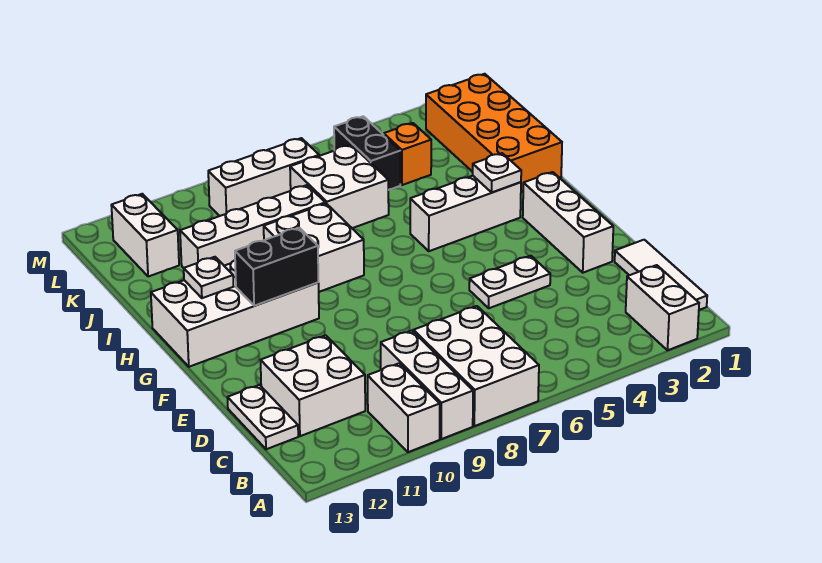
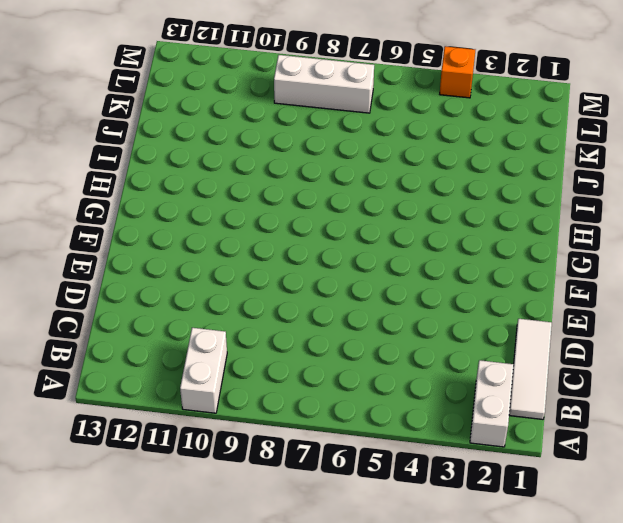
orange brick M4 level 1 -> orange brick K4 level 1
none -> white brick A7:C8 level 1
none -> white brick A9:C9 level 1
none -> white brick C11:D12 level 1

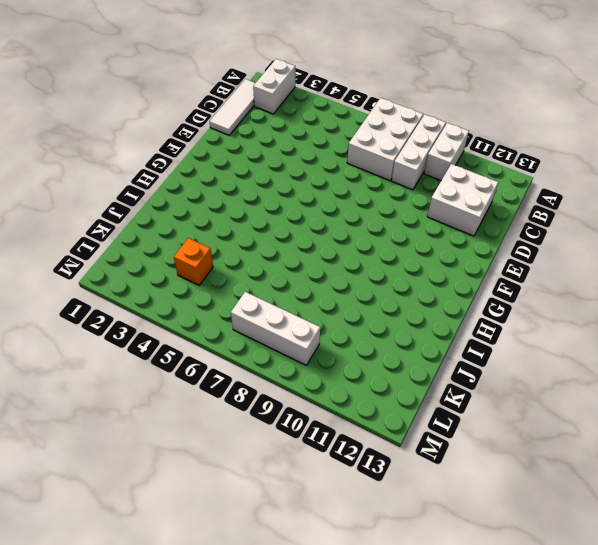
none -> white plate C13:D13 level 1
none -> white brick E2:G2 level 1
none -> white plate E4:E5 level 1

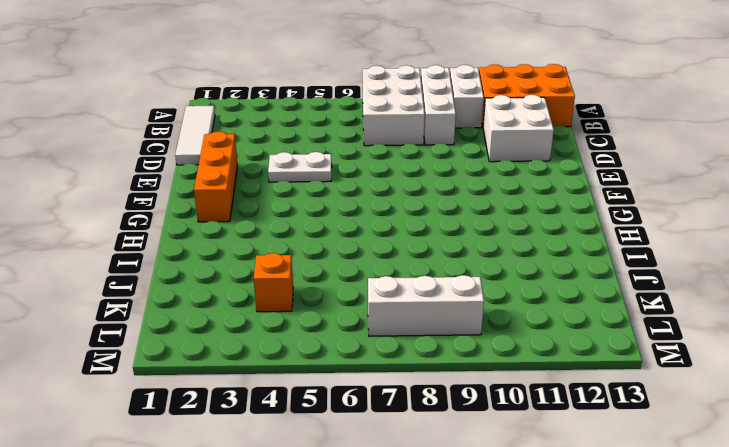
orange brick A11:B13 level 1 -> none
orange brick E2:G2 level 1 -> white brick E2:G2 level 1
none -> white brick A2:B2 level 1
none -> white plate C13:D13 level 1
none -> white brick G10:H13 level 1

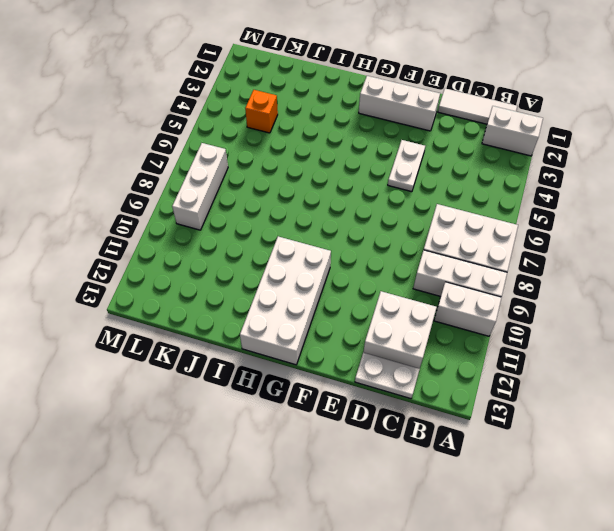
none -> white brick H3:H5 level 1
none -> white brick H8:I9 level 1
none -> orange brick I1:L2 level 1

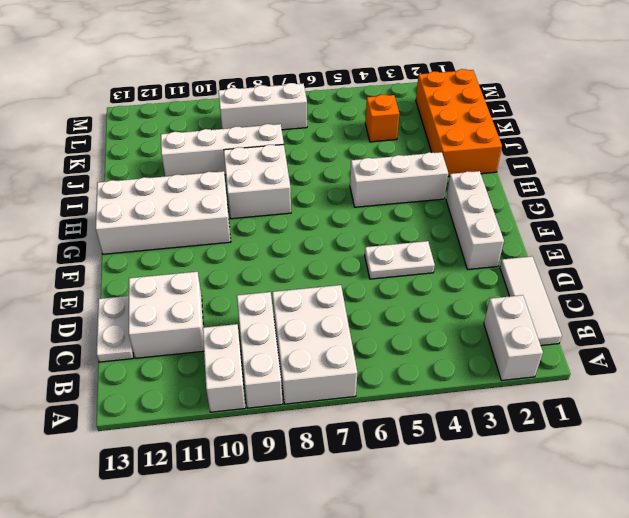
none -> white brick J6:K7 level 1
none -> black brick K5:L5 level 1
none -> white brick K12:L12 level 1

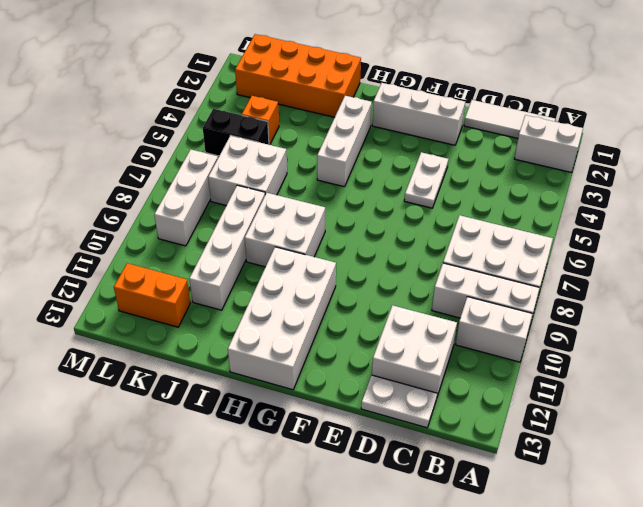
orange brick K12:L12 level 1 -> white brick K12:L12 level 1
none -> black brick G10:G11 level 2
none -> white plate H3 level 2
none -> white plate H12 level 2

